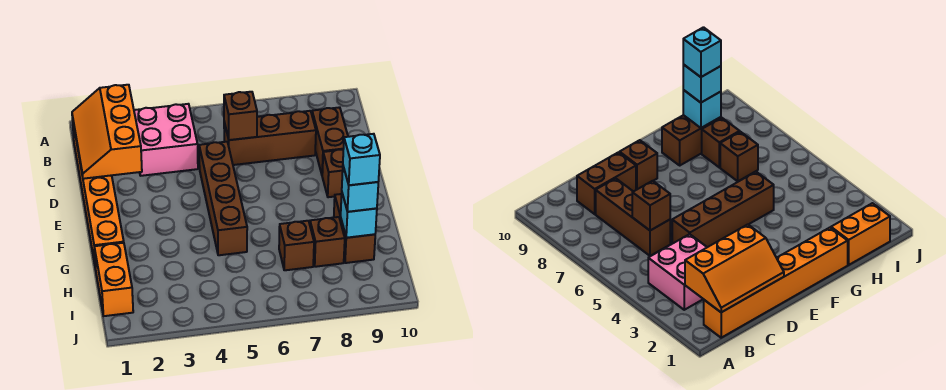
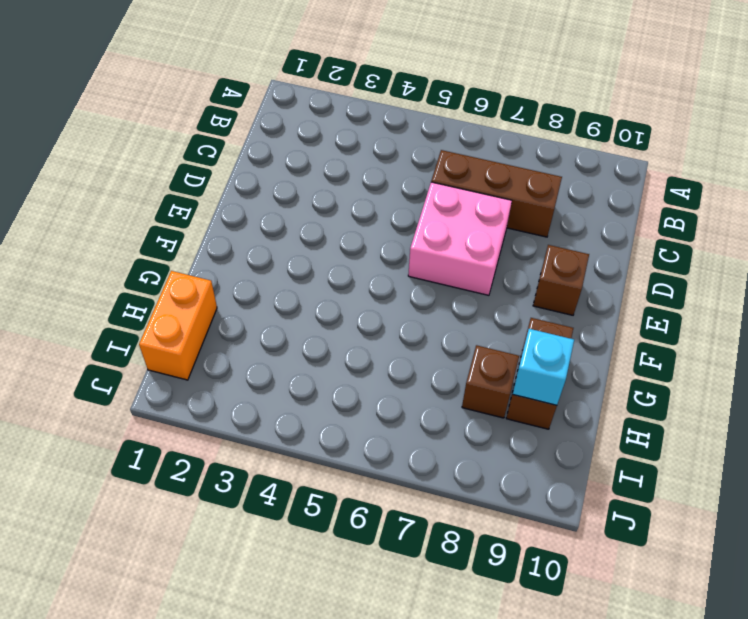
pink brick D6:E7 level 1 -> pink brick B3:C4 level 1
none -> orange brick B1:G1 level 1
none -> brown brick C9:D9 level 1
none -> brown brick D5:G5 level 1

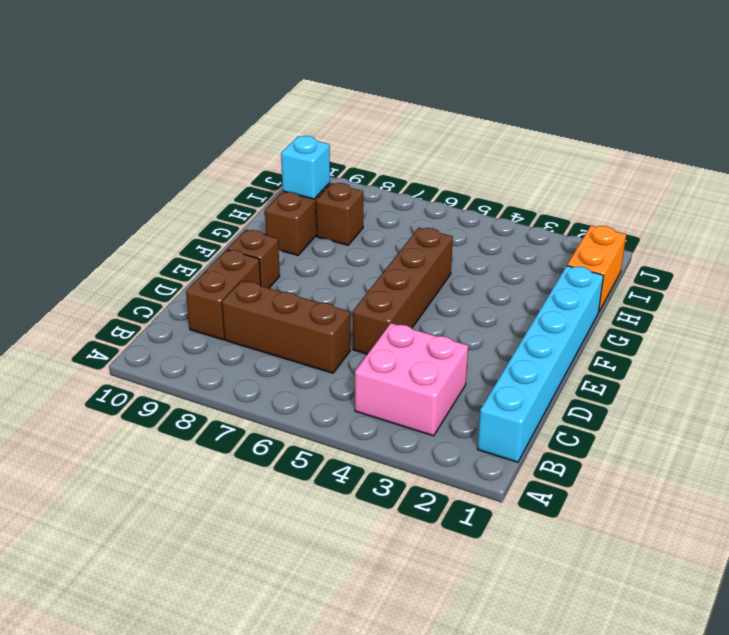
cyan brick B1:G1 level 1 -> orange brick B1:G1 level 1
none -> brown brick H7 level 1
none -> orange slope B1:D2 level 2 top 2
none -> brown brick C6 level 2

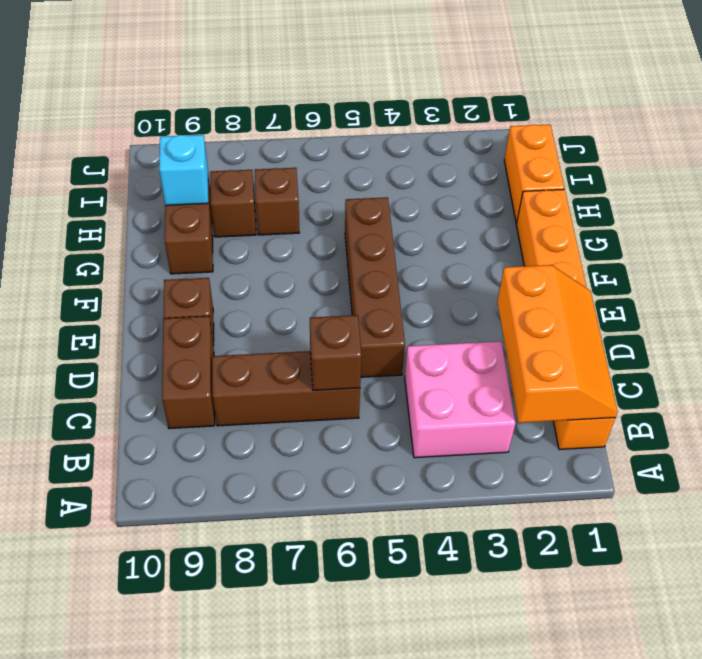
none -> cyan brick H9 level 3
none -> cyan brick H9 level 4

